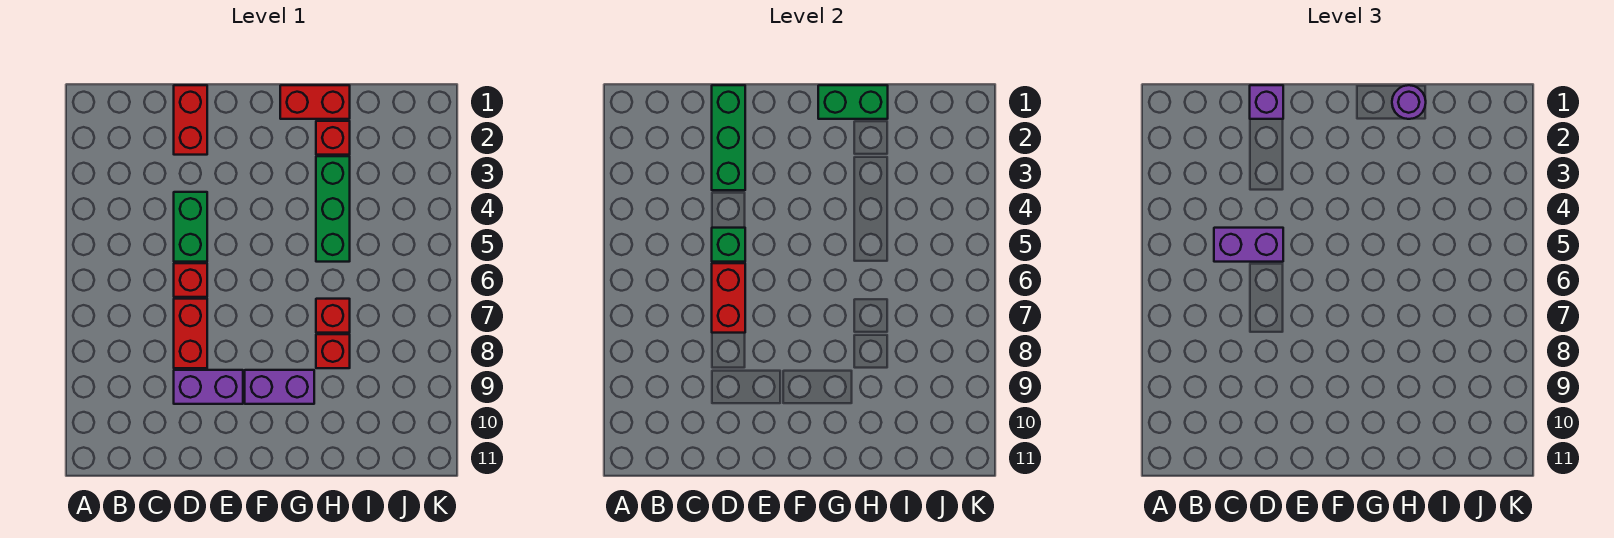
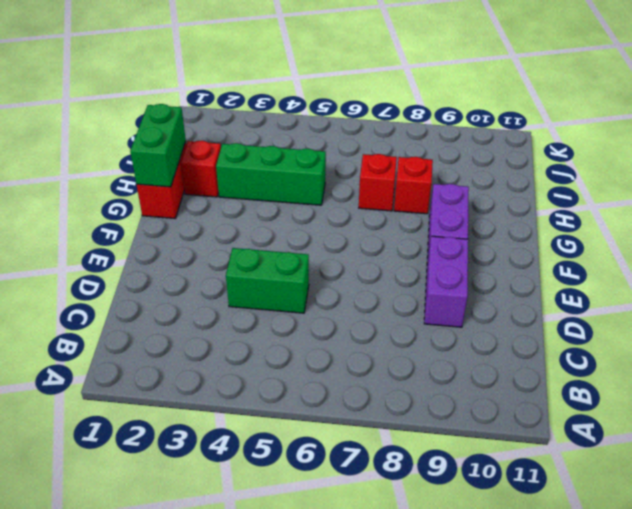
none -> red brick D1:D2 level 1
none -> red brick D6 level 1
none -> red brick D7:D8 level 1

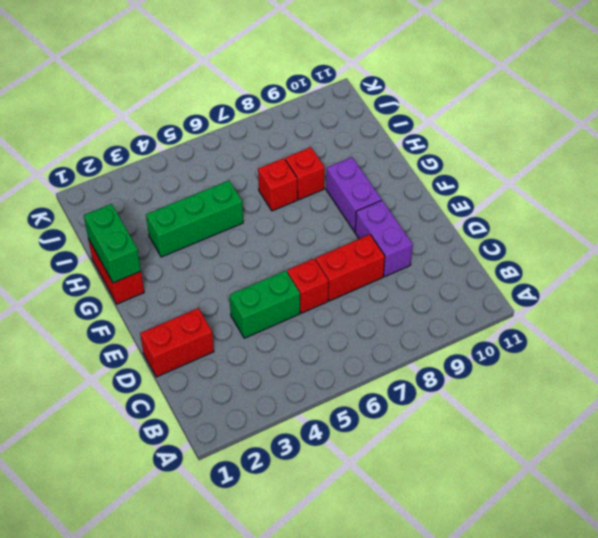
none -> red brick H2 level 1
none -> green brick D1:D3 level 2
none -> green brick D5 level 2

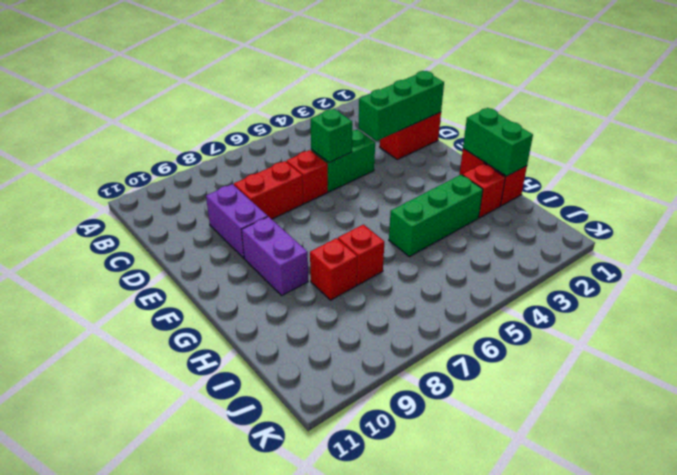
none -> red brick D6:D7 level 2
none -> purple brick C5:D5 level 3
none -> purple brick D1 level 3

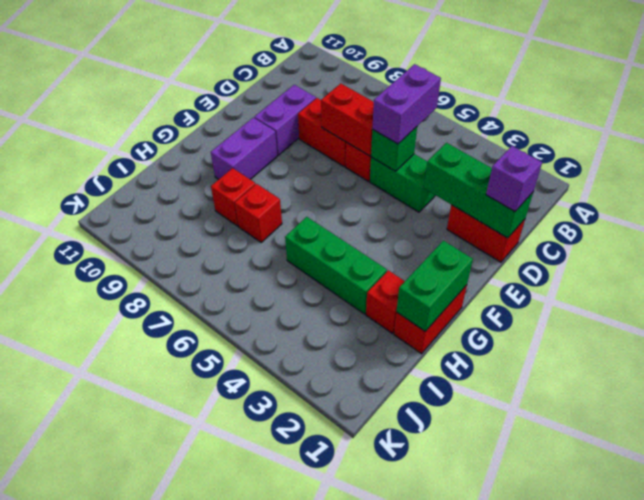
none -> purple round brick H1 level 3

